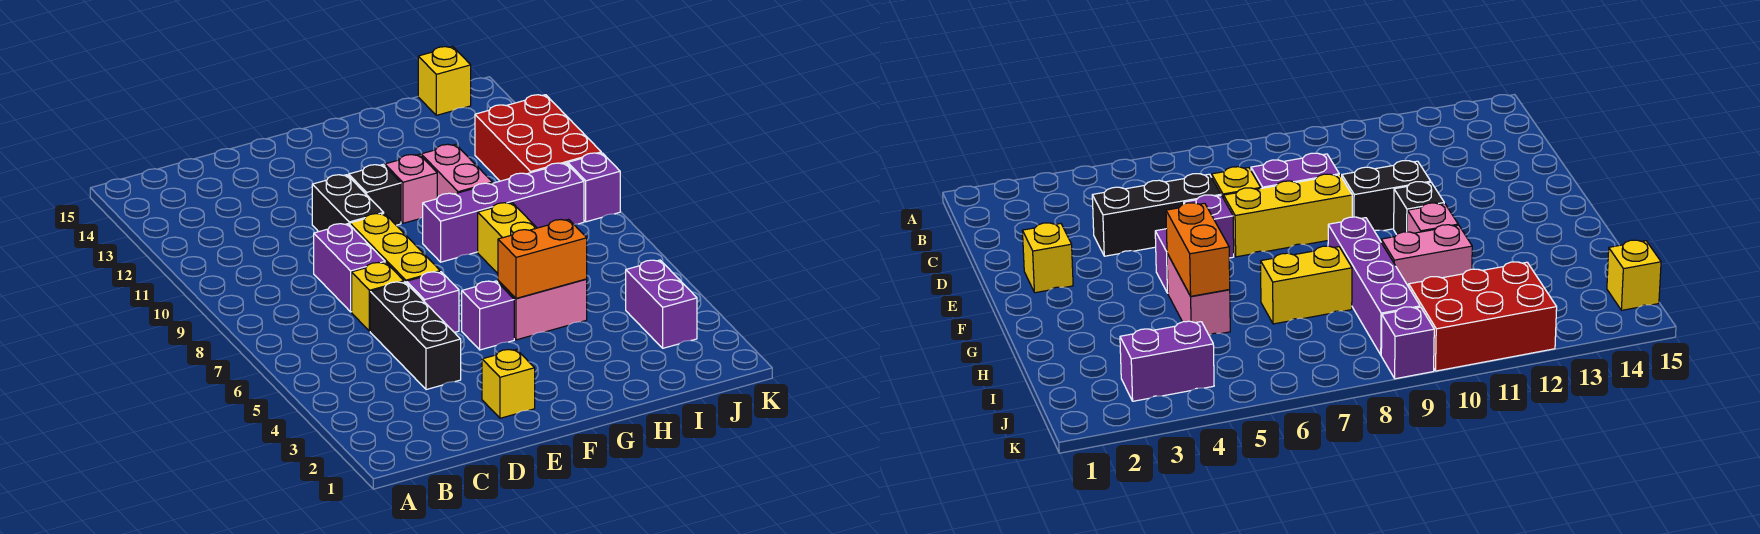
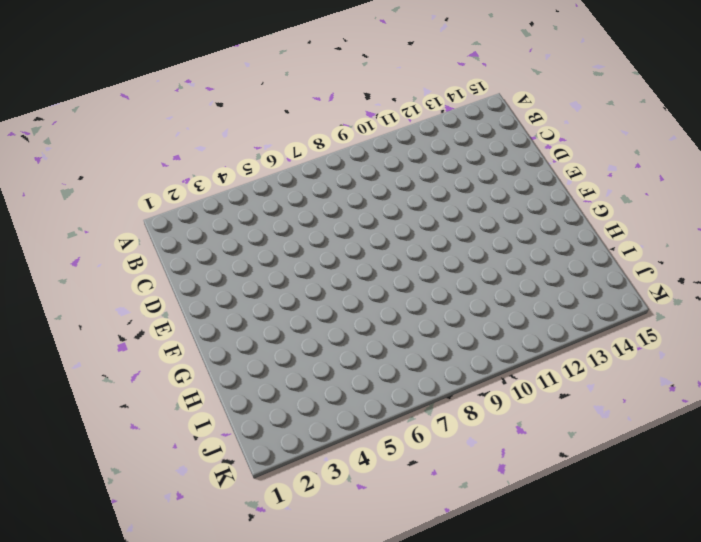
none -> black brick D4:D6 level 1
none -> yellow brick D7 level 1
none -> purple brick D8:D9 level 1

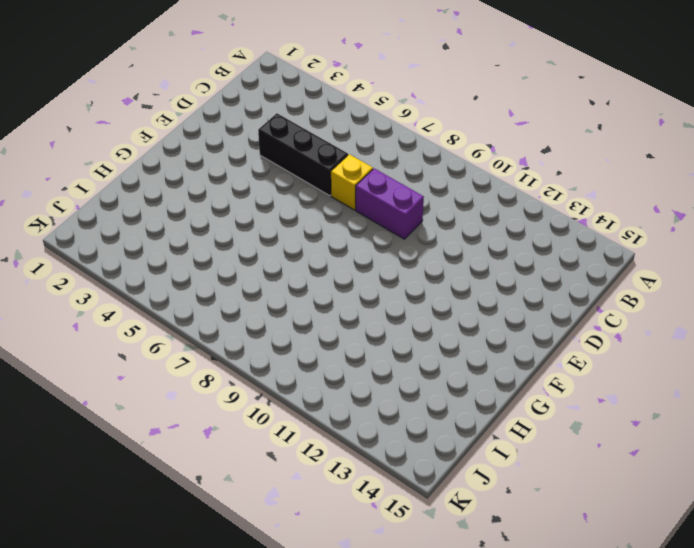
none -> yellow brick E2 level 1
none -> purple brick E6 level 1
none -> yellow brick E7:E9 level 1

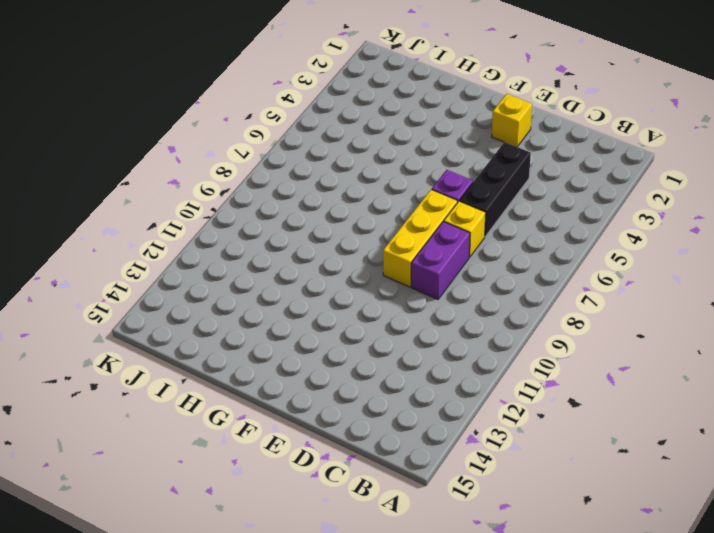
none -> black brick E10:E11 level 1
none -> purple brick F5 level 1
none -> black brick F11 level 1

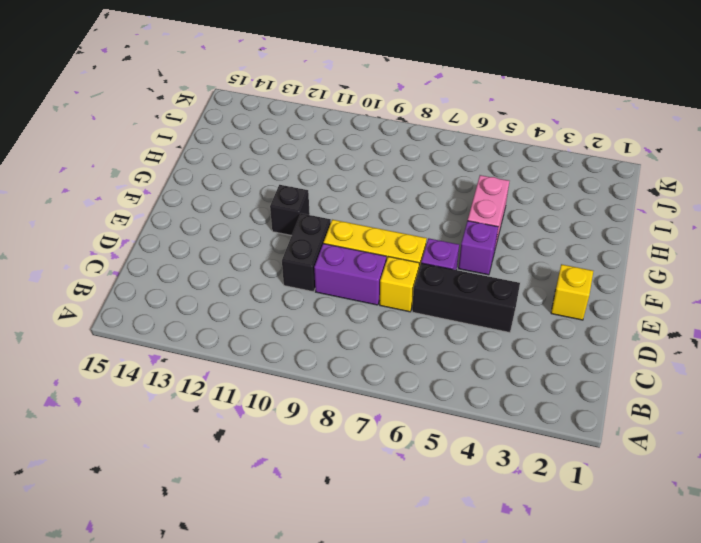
black brick D10:E10 level 1 -> black brick E10:E11 level 1
none -> purple brick G9:J9 level 1
none -> pink brick G11 level 1
none -> yellow brick H7:H8 level 1

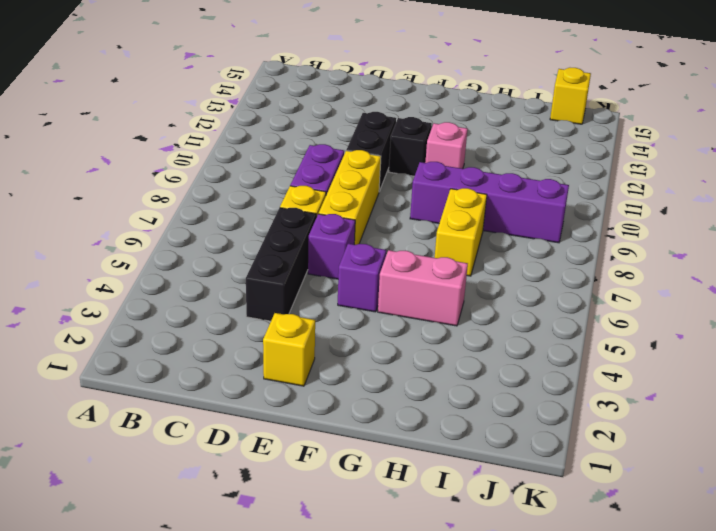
none -> pink brick H10:H11 level 1
none -> purple brick J3:J4 level 1
none -> red brick J10:K12 level 1

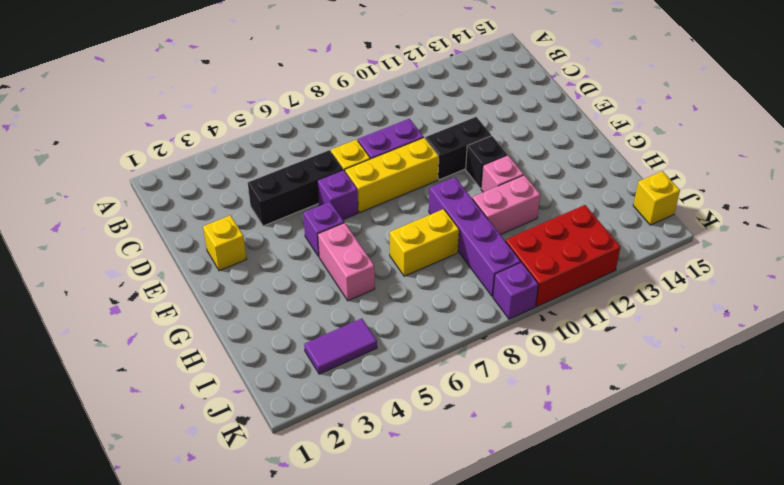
purple tile J3:J4 level 1 -> purple brick J3:J4 level 1
none -> orange brick G5:H5 level 2

